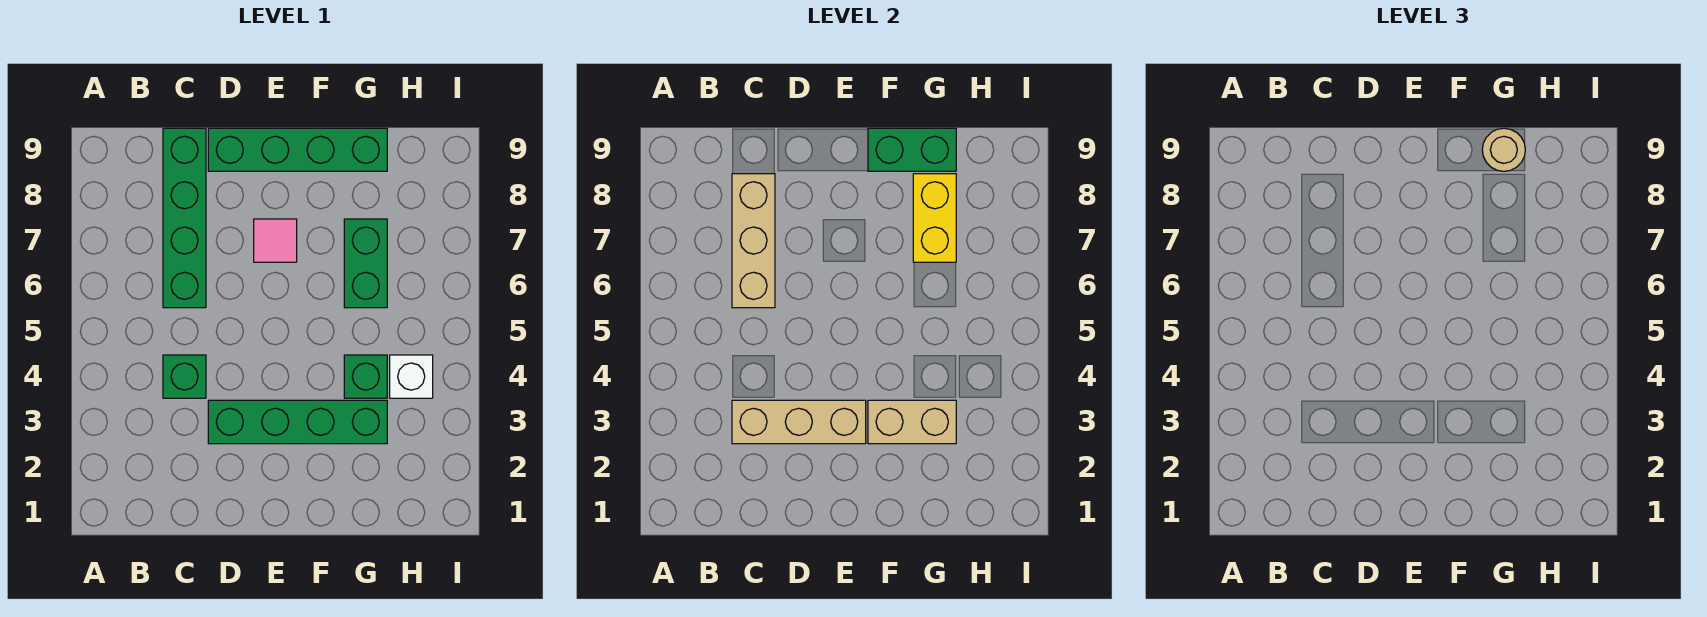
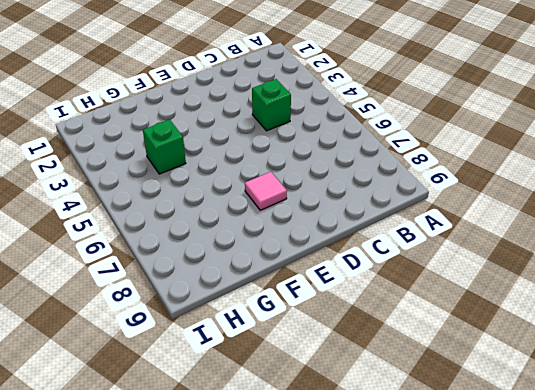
none -> green brick C6:C9 level 1
none -> green brick D3:G3 level 1
none -> green brick D9:G9 level 1

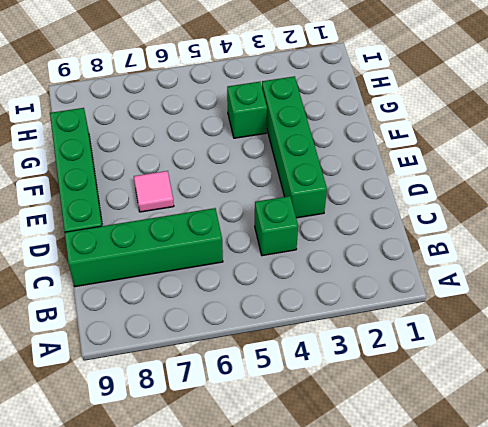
none -> green brick G6:G7 level 1
none -> white brick H4 level 1
none -> tan brick C3:E3 level 2

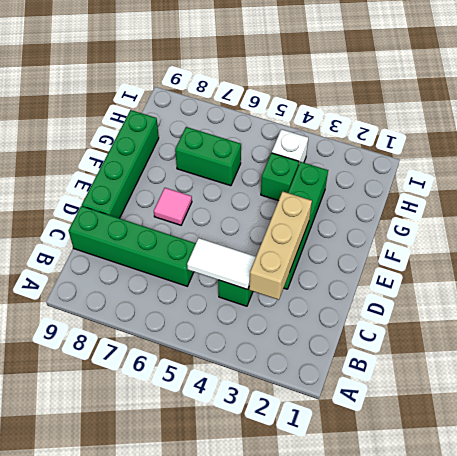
white tile C4:C5 level 2 -> none
none -> tan brick C6:C8 level 2
none -> tan brick F3:G3 level 2
none -> green brick F9:G9 level 2

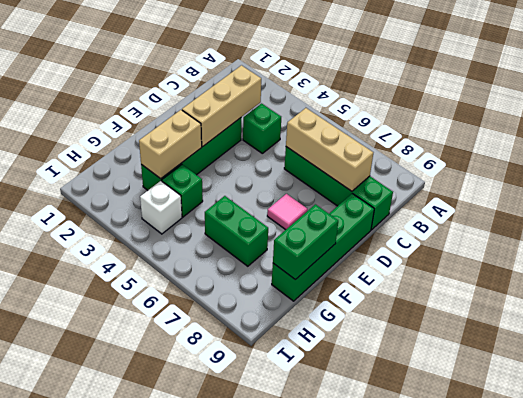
none -> yellow brick G7:G8 level 2
none -> tan round brick G9 level 3

